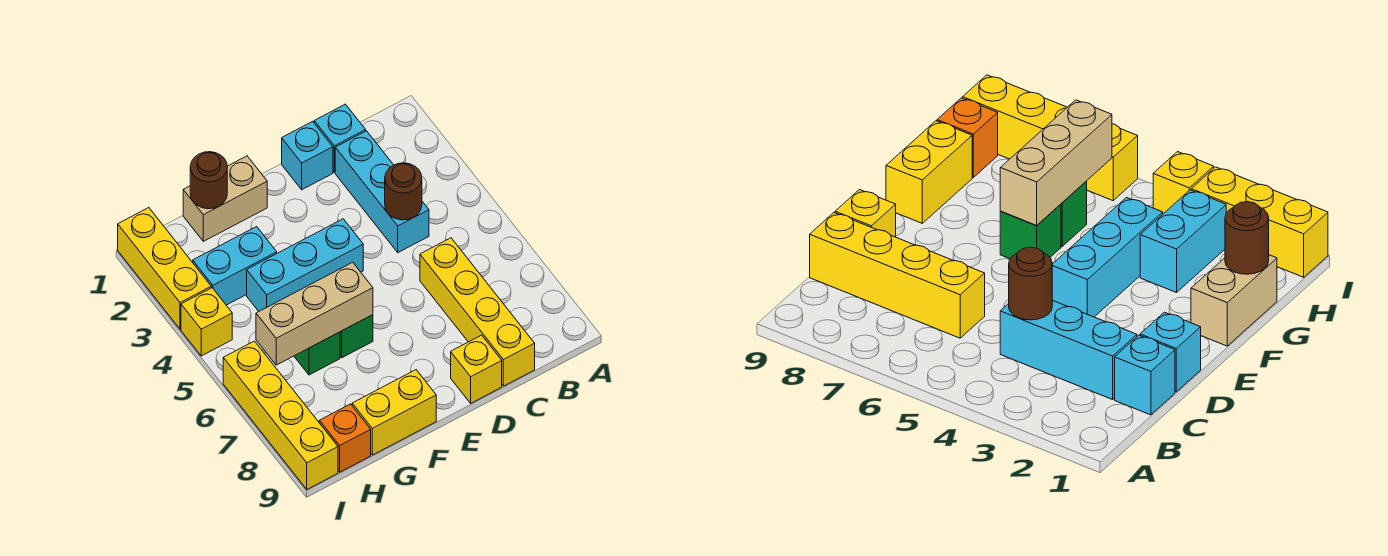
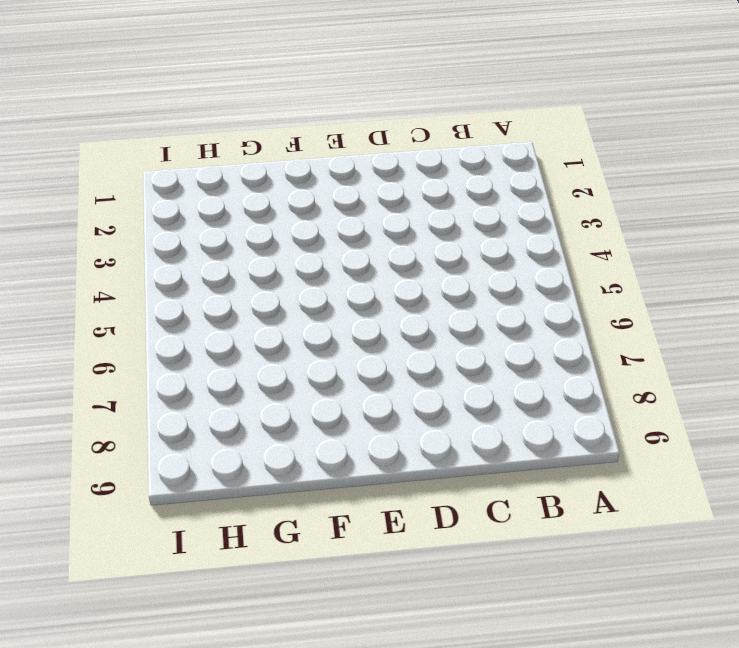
none -> cyan brick C1 level 1
none -> cyan brick C2:C4 level 1
none -> yellow brick C6:C9 level 1

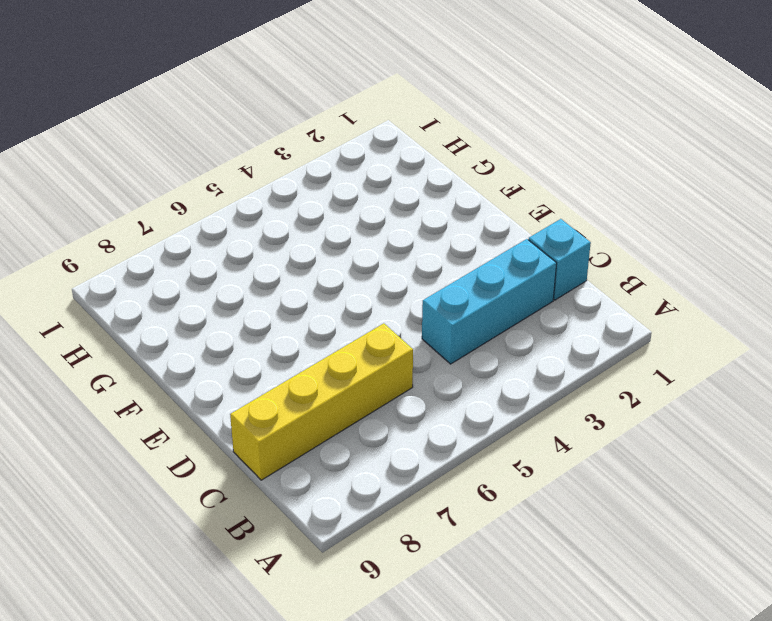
none -> cyan brick D1 level 1
none -> yellow brick D9 level 1
none -> cyan brick E4:G4 level 1

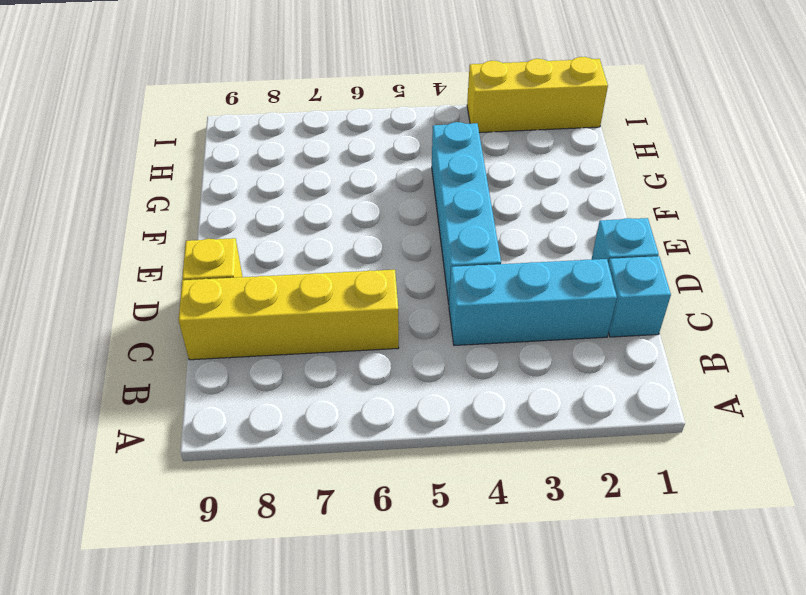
cyan brick D4:G4 level 1 -> cyan brick E4:G4 level 1
none -> tan brick F1:G1 level 1
none -> green brick F6 level 1
none -> yellow brick F9:G9 level 1

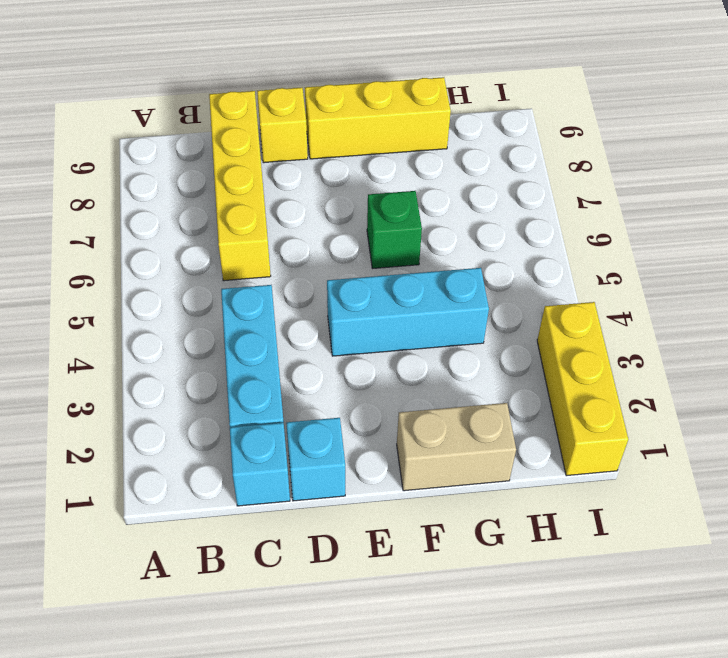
yellow brick E9:G9 level 1 -> yellow brick F9:G9 level 1
none -> cyan brick G3:H3 level 1
none -> green brick G6 level 1
none -> orange brick H9 level 1

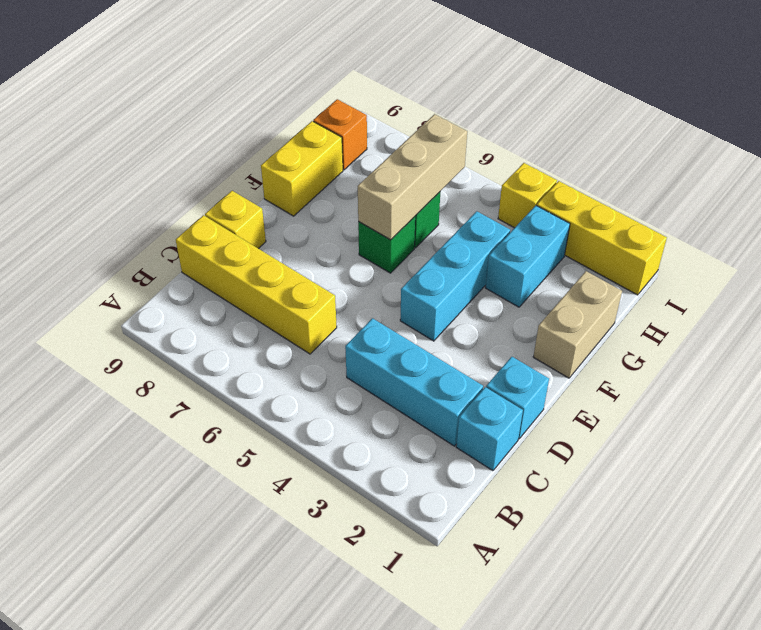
none -> yellow brick I6:I9 level 1
none -> brown round brick C4 level 2
none -> brown round brick G1 level 2

